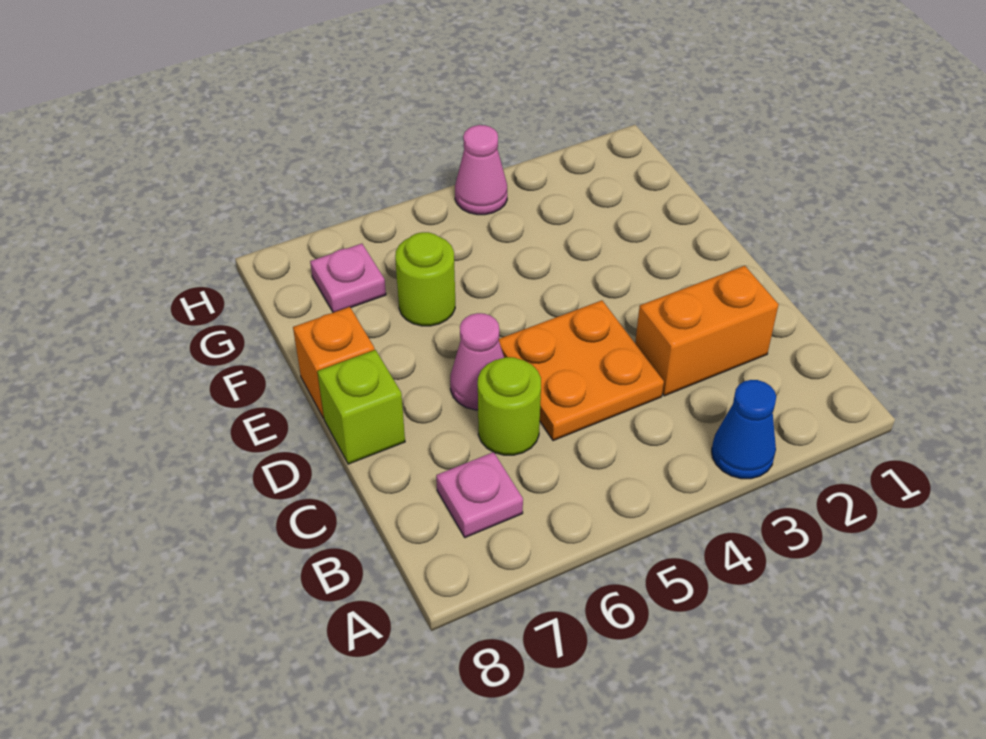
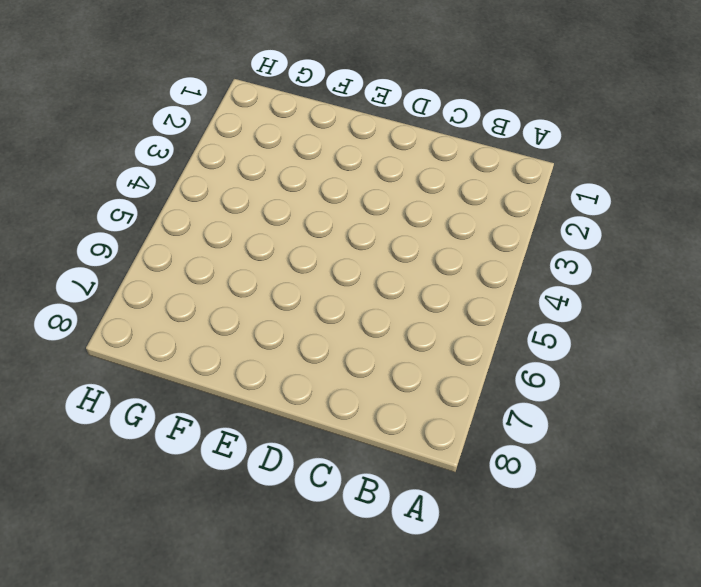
none -> blue cone A3 level 1
none -> pink plate B7 level 1

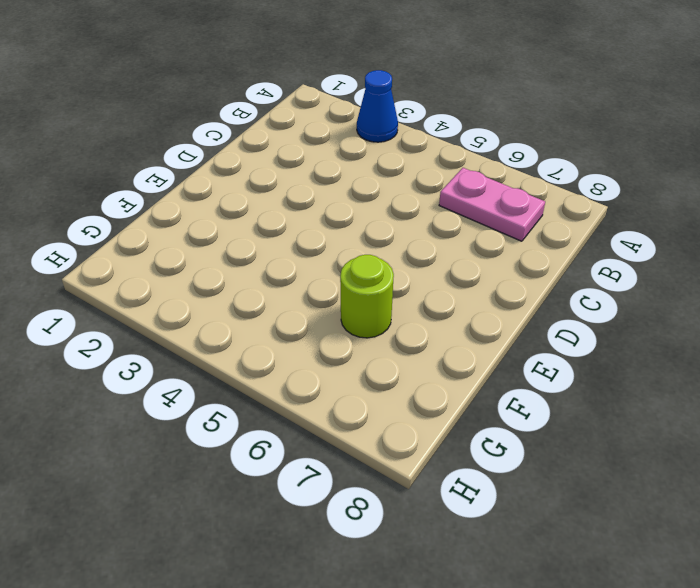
pink plate B6:B7 level 1 -> pink plate B7 level 1
none -> orange brick C2:C3 level 1
none -> orange plate C4:D5 level 1

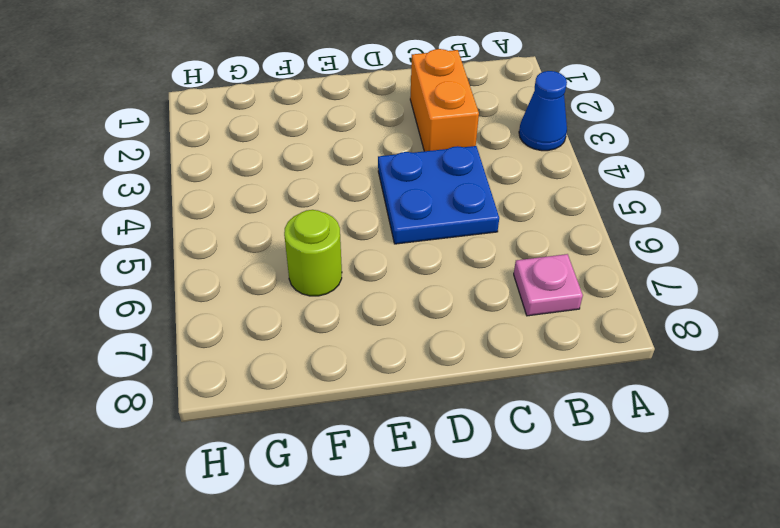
blue plate C4:D5 level 1 -> orange plate C4:D5 level 1
none -> lime round brick C6 level 1
none -> pink cone D6 level 1

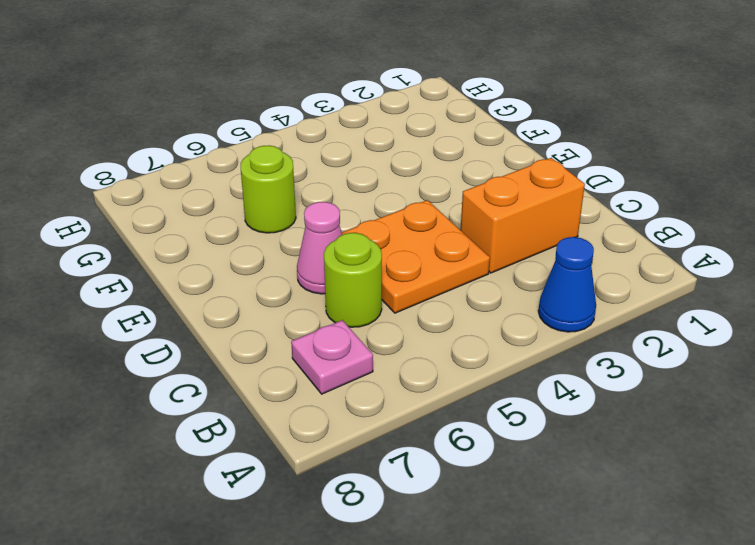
none -> lime brick D8 level 1
none -> orange brick E8 level 1

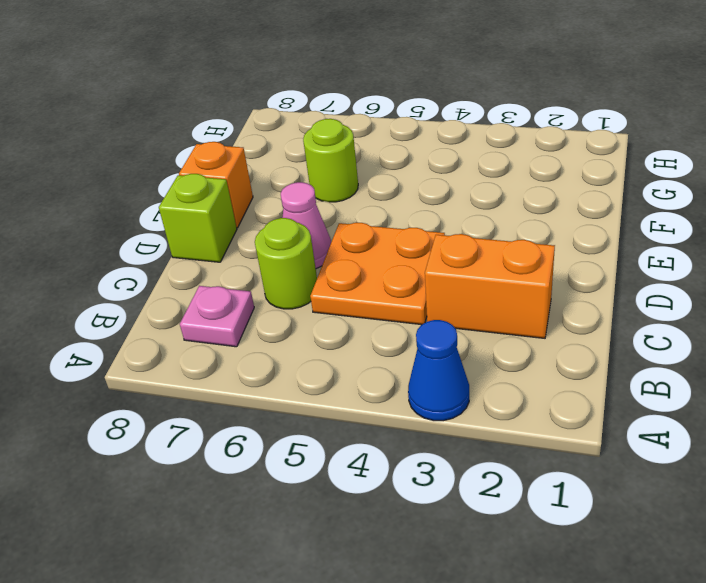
none -> pink plate G7 level 1
none -> pink cone H4 level 1

